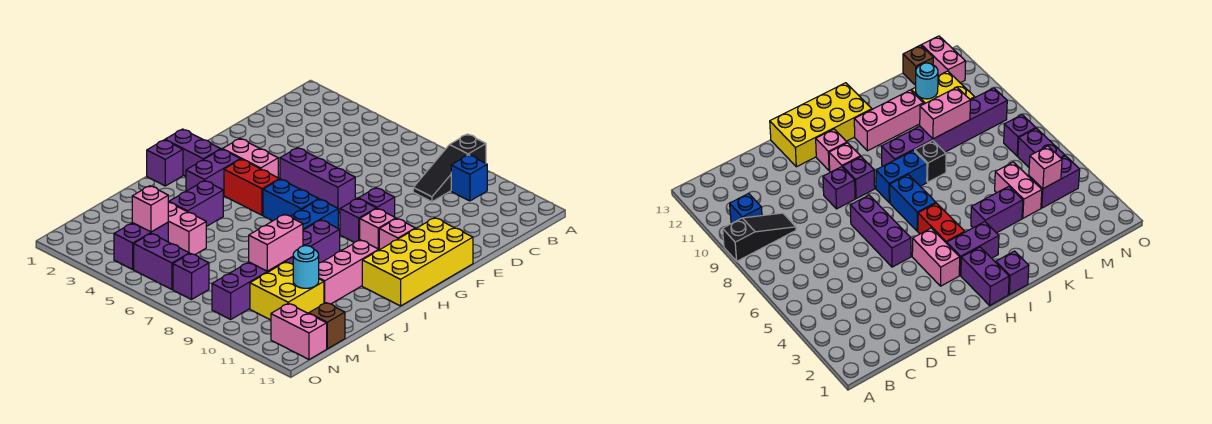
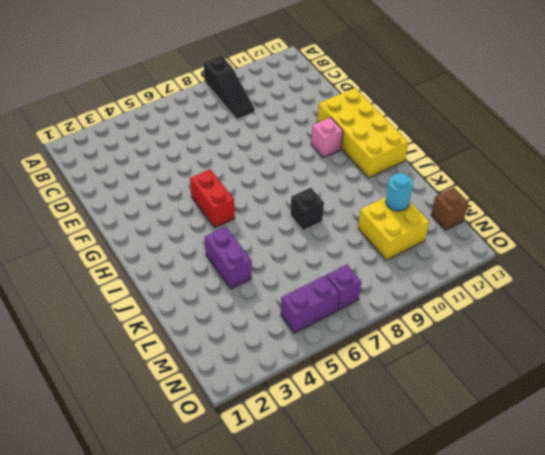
red brick G5:H5 level 1 -> red brick H4:H5 level 1
none -> blue brick B10 level 1
none -> purple brick F5:F7 level 1
none -> purple brick F9 level 1

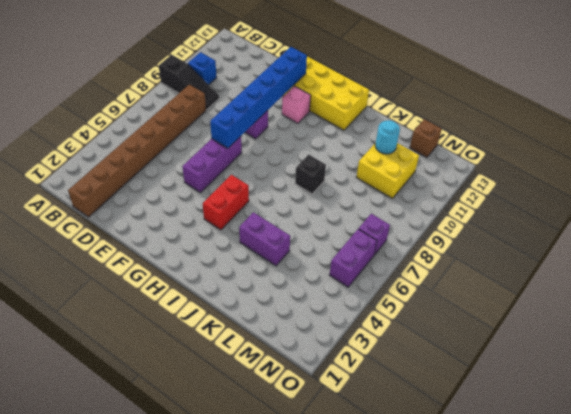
brown brick C1:C8 level 1 -> none
blue brick F7:F12 level 2 -> none
none -> pink brick G3:G4 level 1
none -> purple brick G9 level 1
none -> pink brick G10 level 1

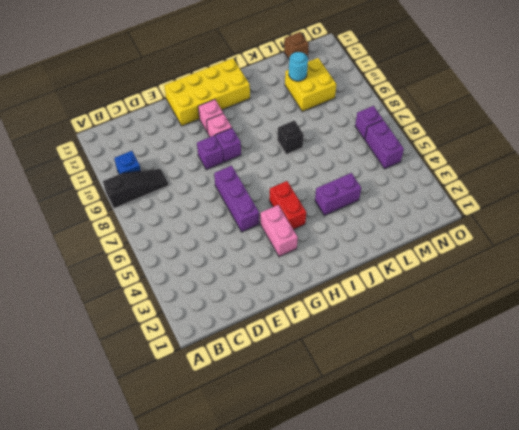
none -> purple brick H1:H2 level 1
none -> purple brick H3:I3 level 1
none -> blue brick H6:H7 level 1

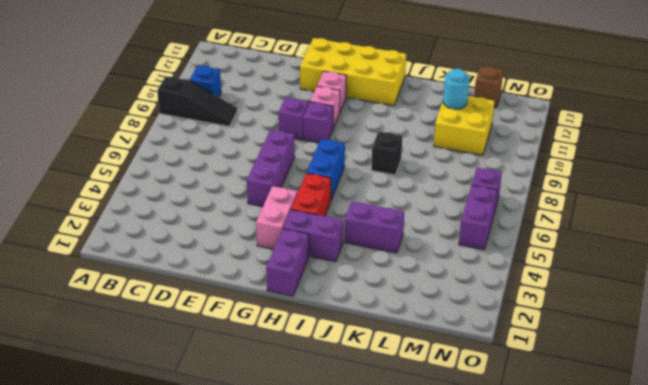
none -> blue brick H8:I8 level 1
none -> purple brick I1 level 1
none -> purple brick I9:N9 level 1

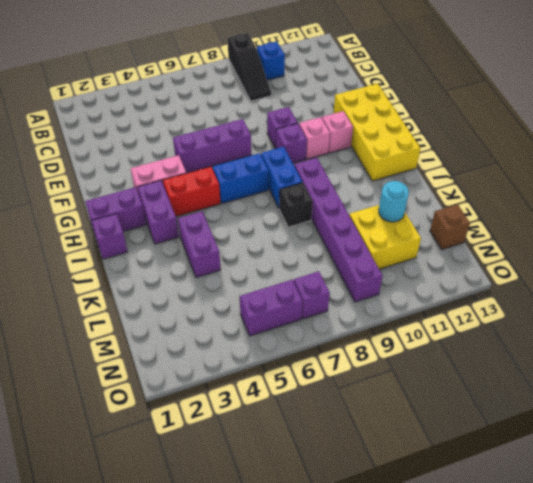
none -> pink brick I11:K11 level 1
none -> pink brick L4:L5 level 1
none -> purple brick M4:N4 level 1

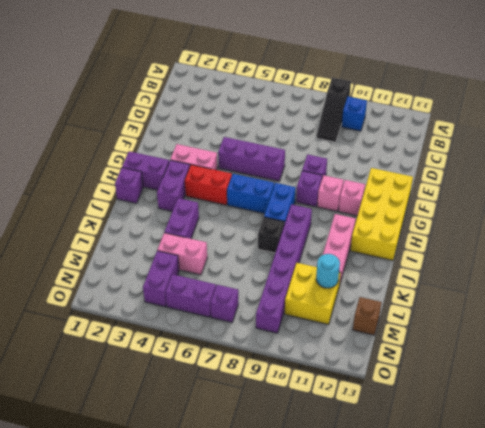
none -> pink brick N12:N13 level 1
none -> pink brick K9:L9 level 2
none -> pink brick M4 level 2

